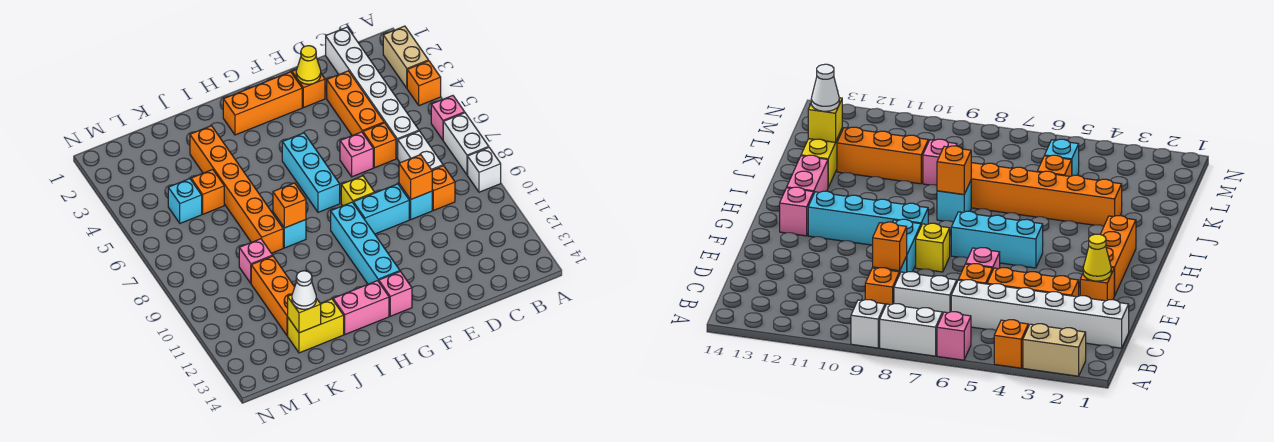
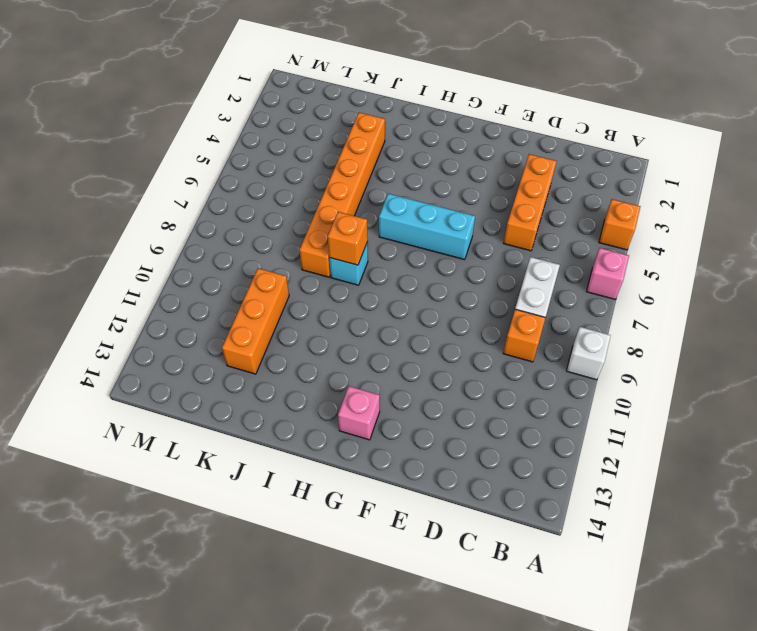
cyan brick F6:H6 level 1 -> cyan brick G5:G7 level 1
none -> tan brick A2:A3 level 1
none -> white brick A7:A8 level 1
none -> white brick C1:C6 level 1
none -> orange brick D6 level 1

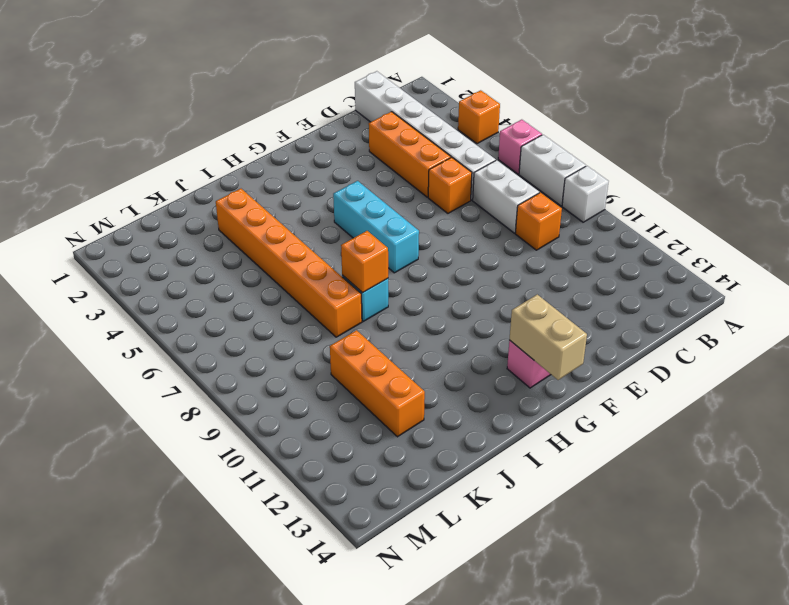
tan brick G13:G14 level 2 -> tan brick A2:A3 level 1
none -> cyan brick D9 level 1
none -> orange brick E2 level 1
none -> pink brick E6 level 1
none -> cyan brick E9:F9 level 1

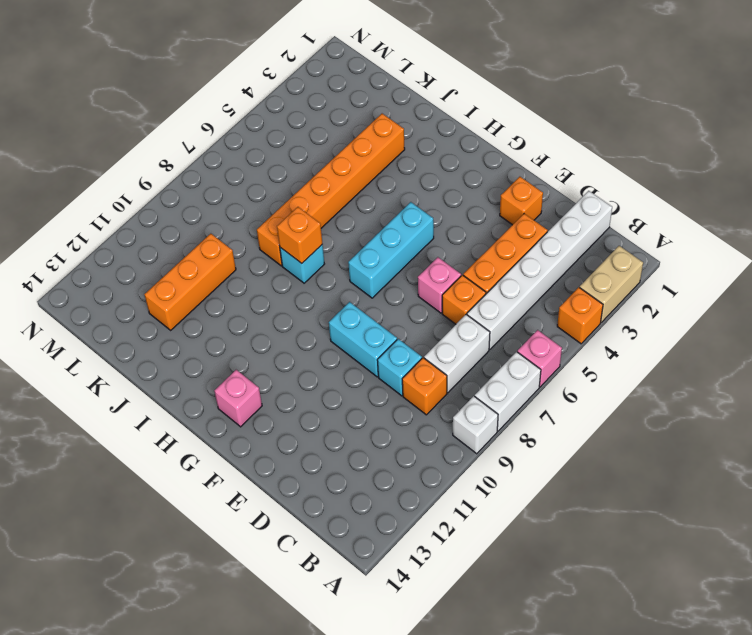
none -> orange brick F2:H2 level 1
none -> yellow brick F8 level 1
none -> cyan brick G9:G12 level 1
none -> pink brick H13:I13 level 1

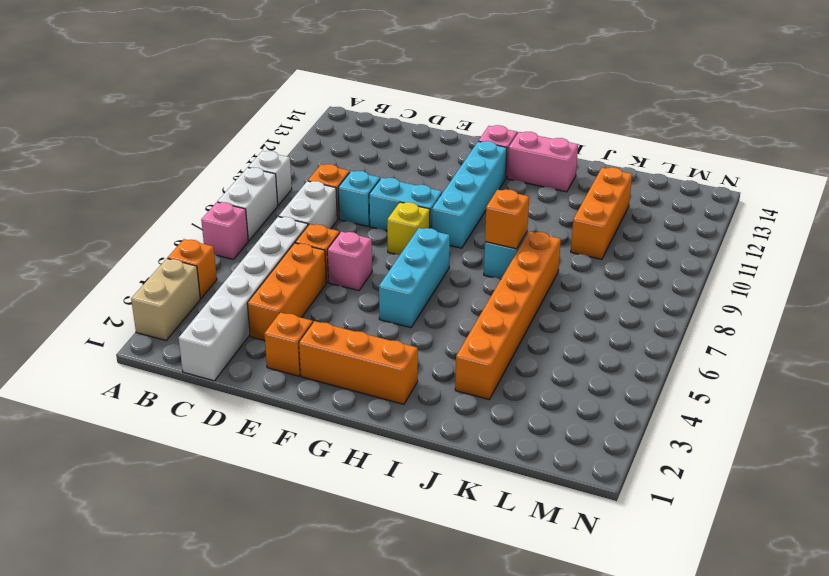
none -> yellow brick J13:K13 level 1
none -> orange brick K5 level 1
none -> pink brick K9 level 1
none -> cyan brick L5 level 1

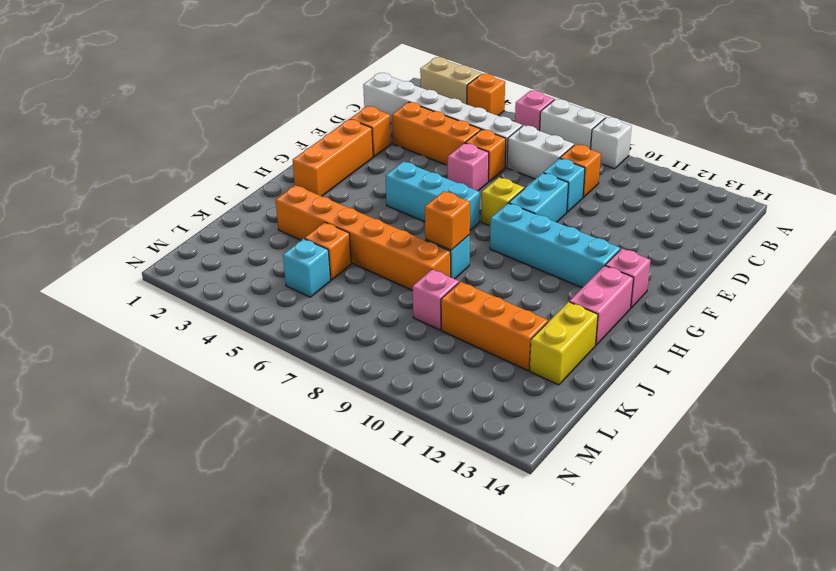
none -> orange brick D9 level 2
none -> yellow cone E2 level 2
none -> yellow brick K13 level 2
none -> white cone K13 level 3

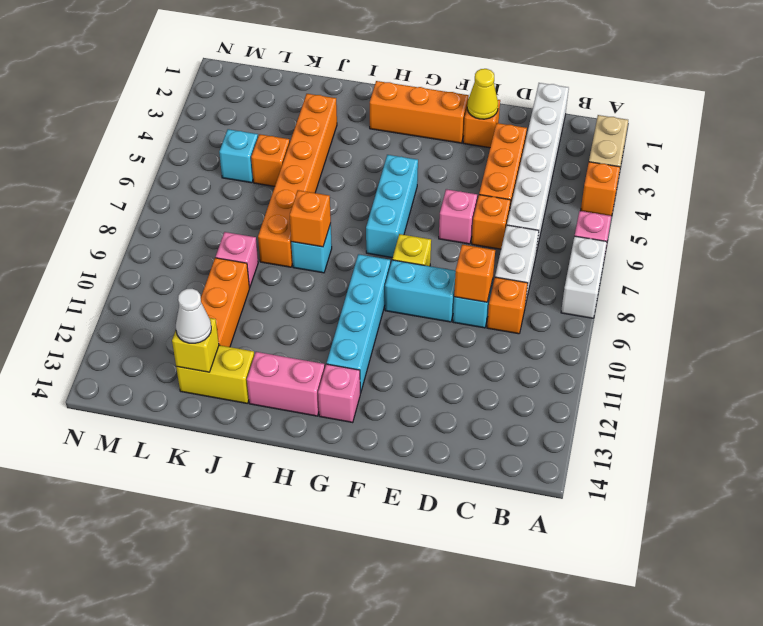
none -> white brick A9 level 1

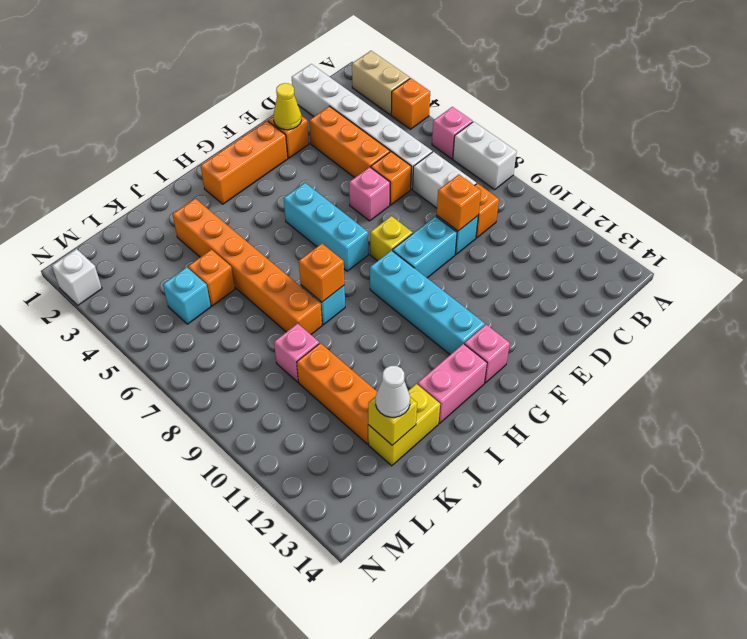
white brick N2 level 1 -> white brick A9 level 1

